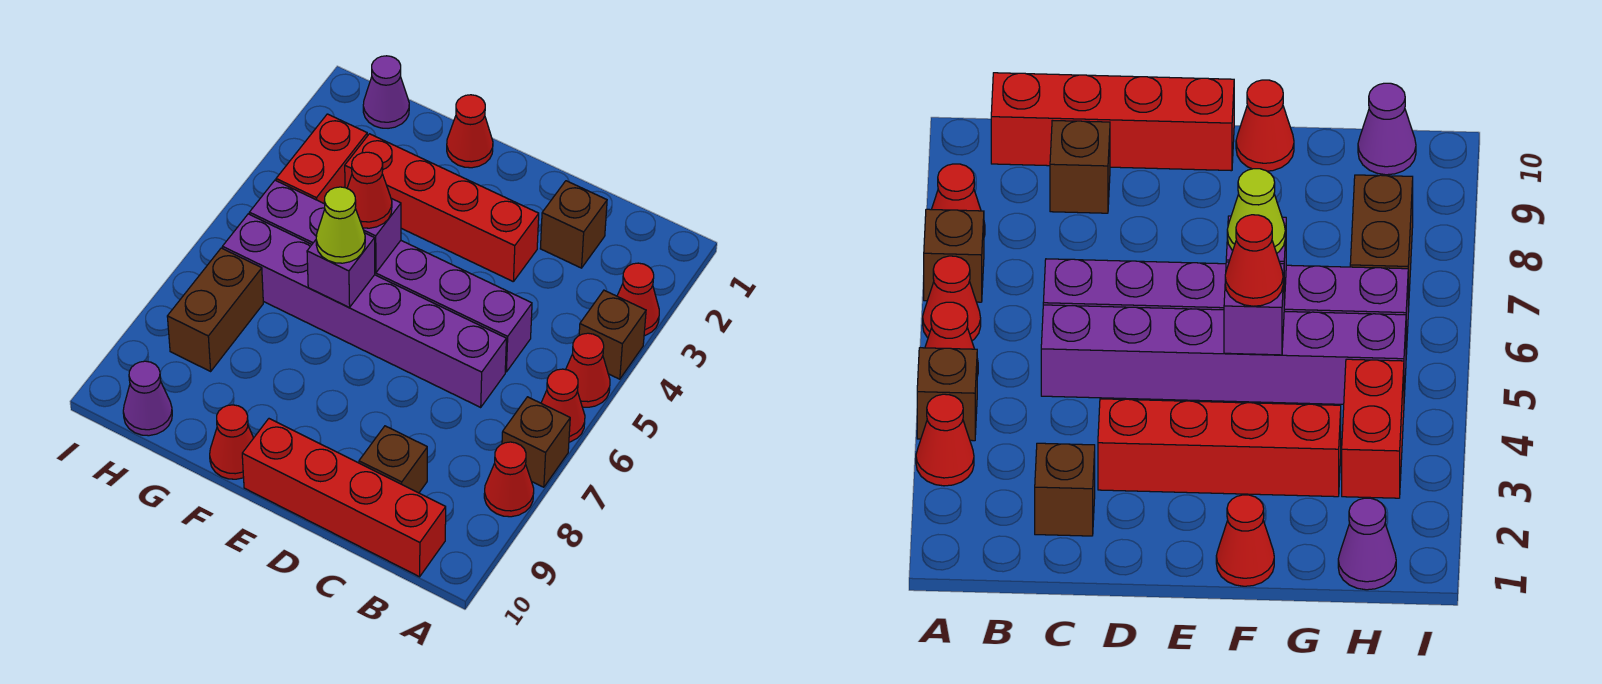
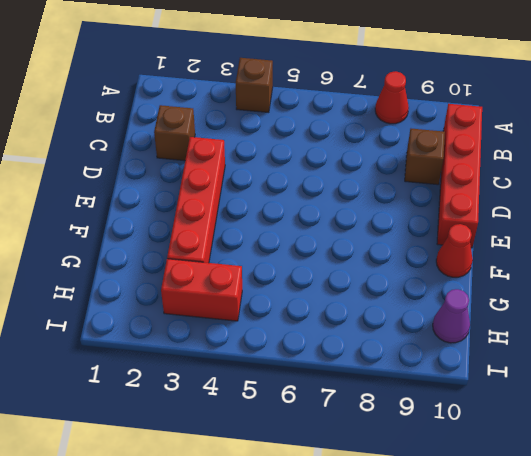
none -> red cone A3 level 1
none -> red cone A5 level 1
none -> red cone A6 level 1

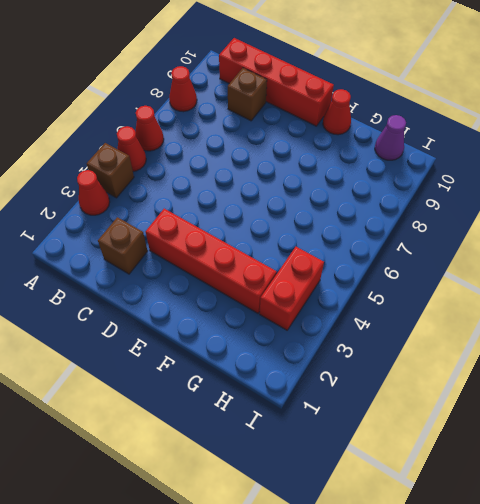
none -> brown brick A7 level 1
none -> purple brick C5:H5 level 1
none -> purple brick C6:H6 level 1

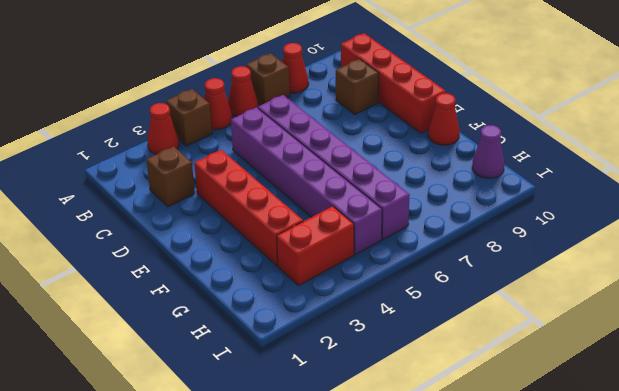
none -> red cone F1 level 1
none -> purple cone H1 level 1
none -> brown brick H7:H8 level 1

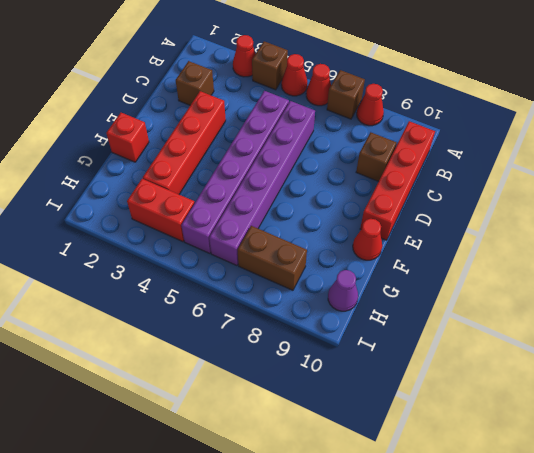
red brick F1 level 1 -> red cone F1 level 1
none -> purple cone H1 level 1
none -> purple brick F5 level 2
none -> purple brick F6 level 2

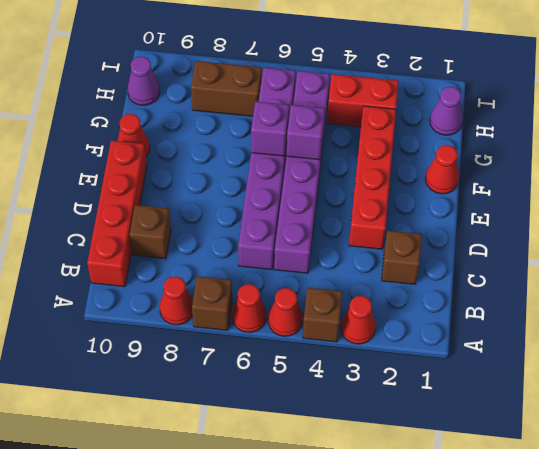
none -> red cone F5 level 3
none -> lime cone F6 level 3

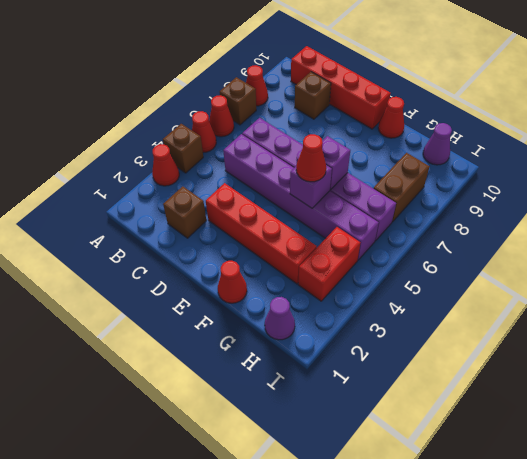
none -> lime cone F6 level 3

